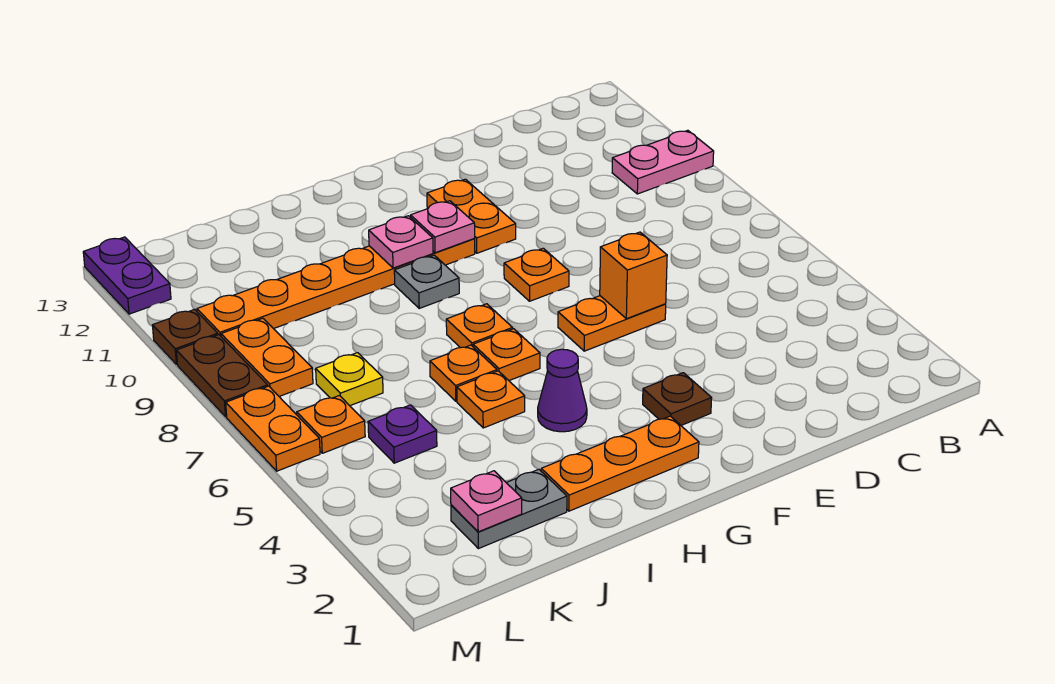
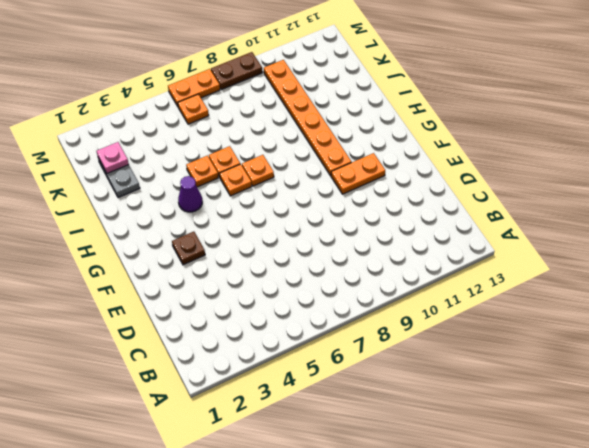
none -> pink plate A10:B10 level 1
none -> orange plate E6:F6 level 1
none -> orange plate F8 level 1

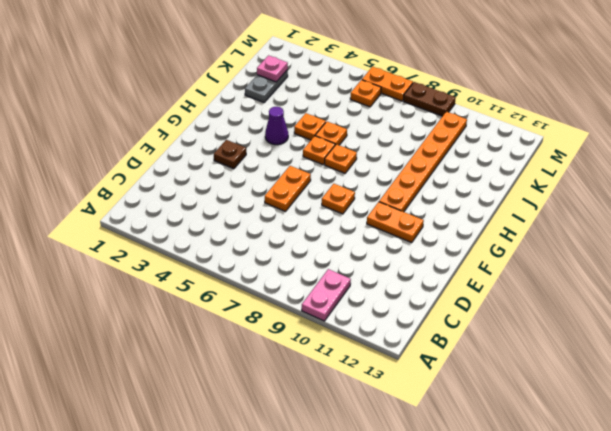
none -> orange plate G2:I2 level 1
none -> grey plate H9 level 1
none -> purple plate K5 level 1

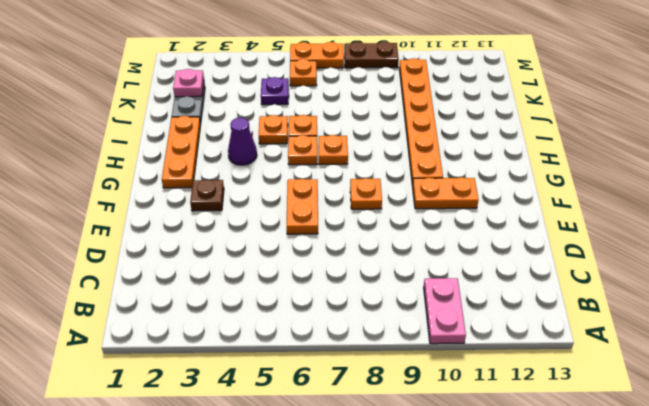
none -> grey plate H9 level 1
none -> yellow plate K7 level 1
none -> orange plate L8:L9 level 1

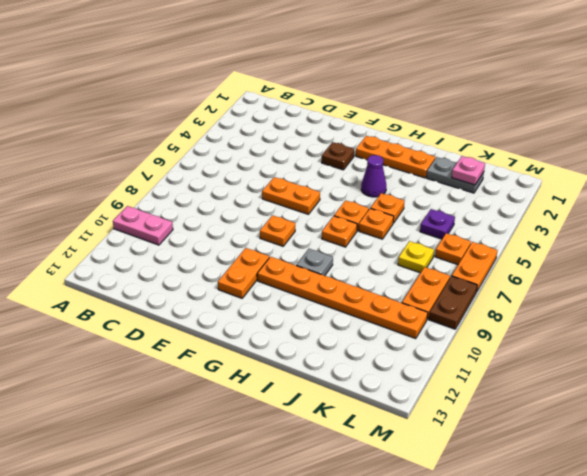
none -> brown plate M10 level 1
none -> purple plate M12:M13 level 1
none -> orange brick E6 level 2

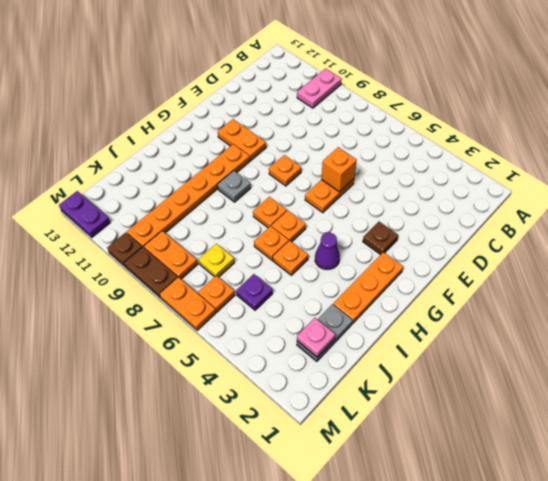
none -> pink plate G10 level 2
none -> pink plate H10 level 2

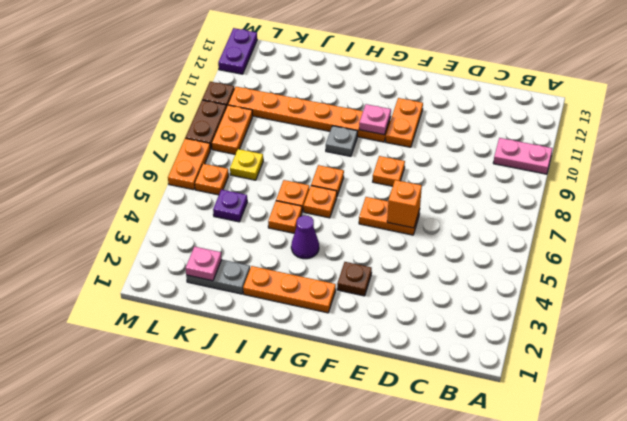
none -> pink plate H10 level 2

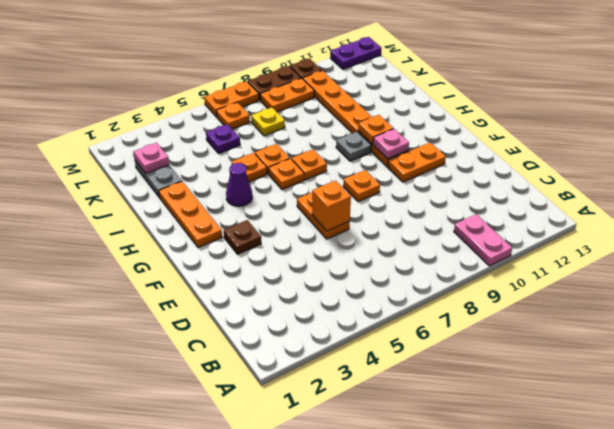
orange plate H10 level 2 -> pink plate H10 level 2

